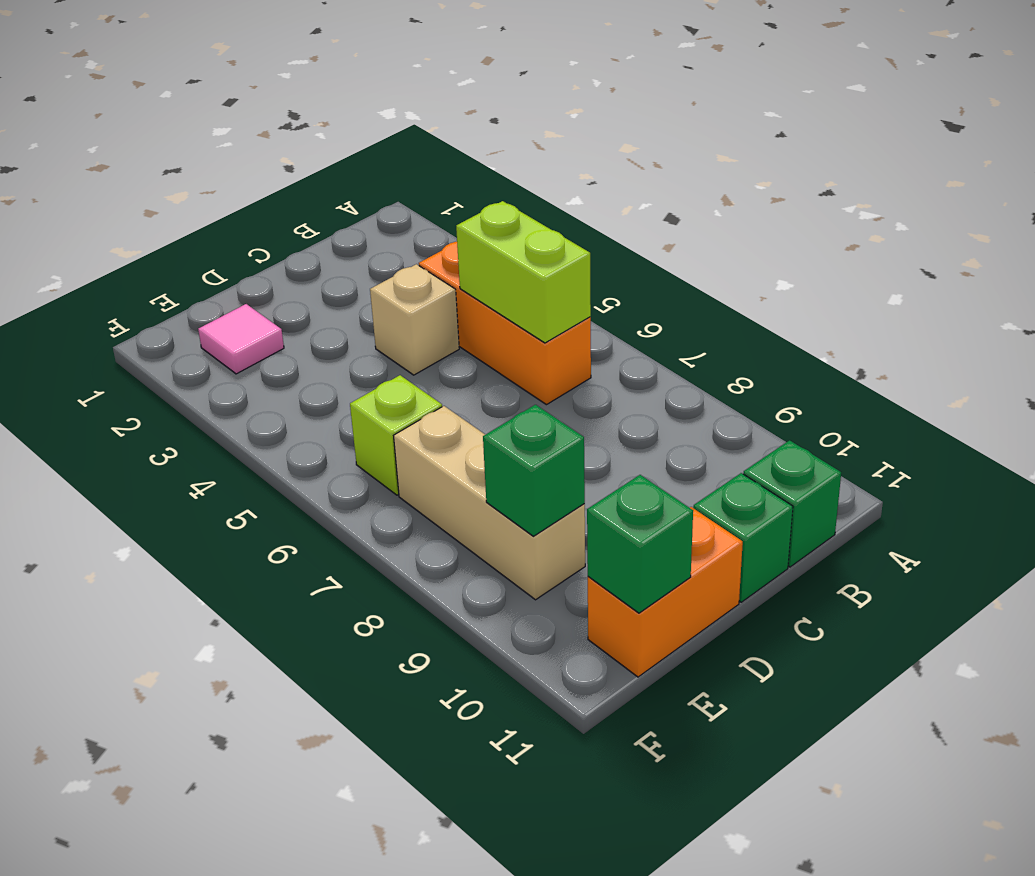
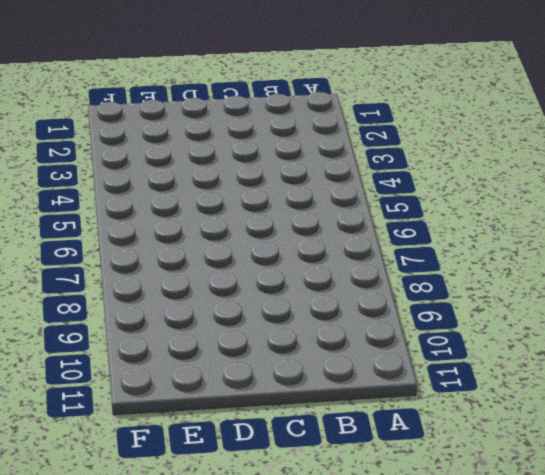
none -> orange brick B4:B6 level 1
none -> green brick B11 level 1

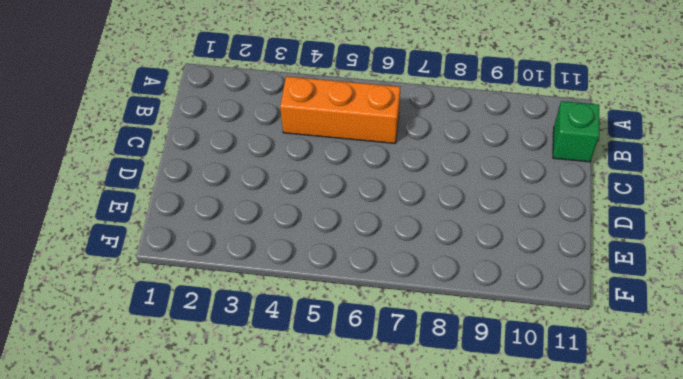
none -> tan brick C4 level 1
none -> green brick C11 level 1

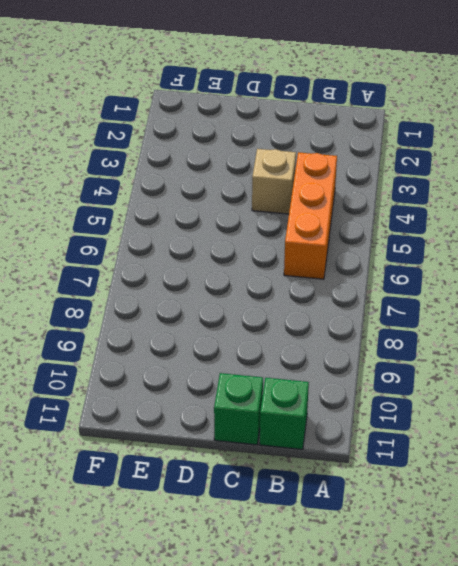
none -> orange brick D11:E11 level 1
none -> pink tile E2 level 1

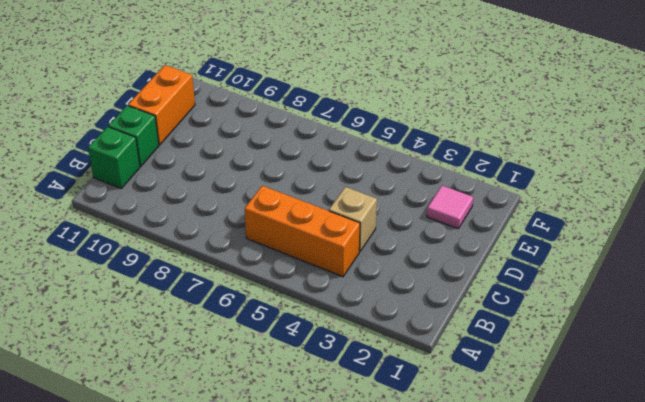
none -> lime brick E6 level 1
none -> tan brick E7:E9 level 1

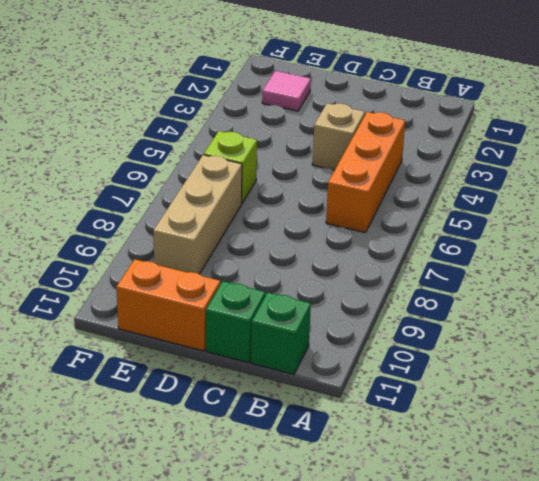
none -> lime brick B5:B6 level 2
none -> green brick E9 level 2

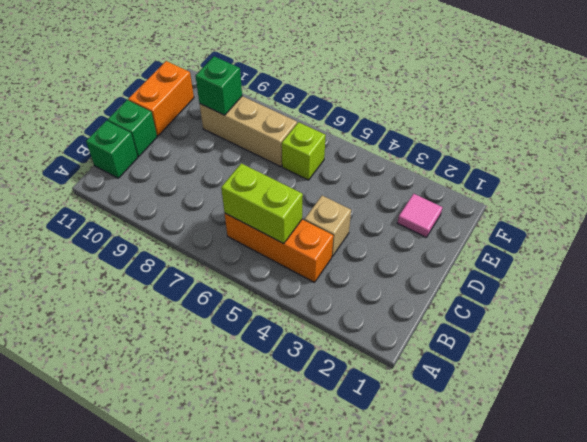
none -> green brick E11 level 2

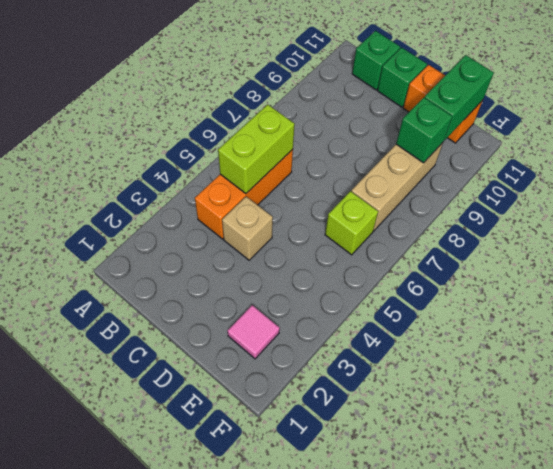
green brick E10:E11 level 2 -> green brick E11 level 2

